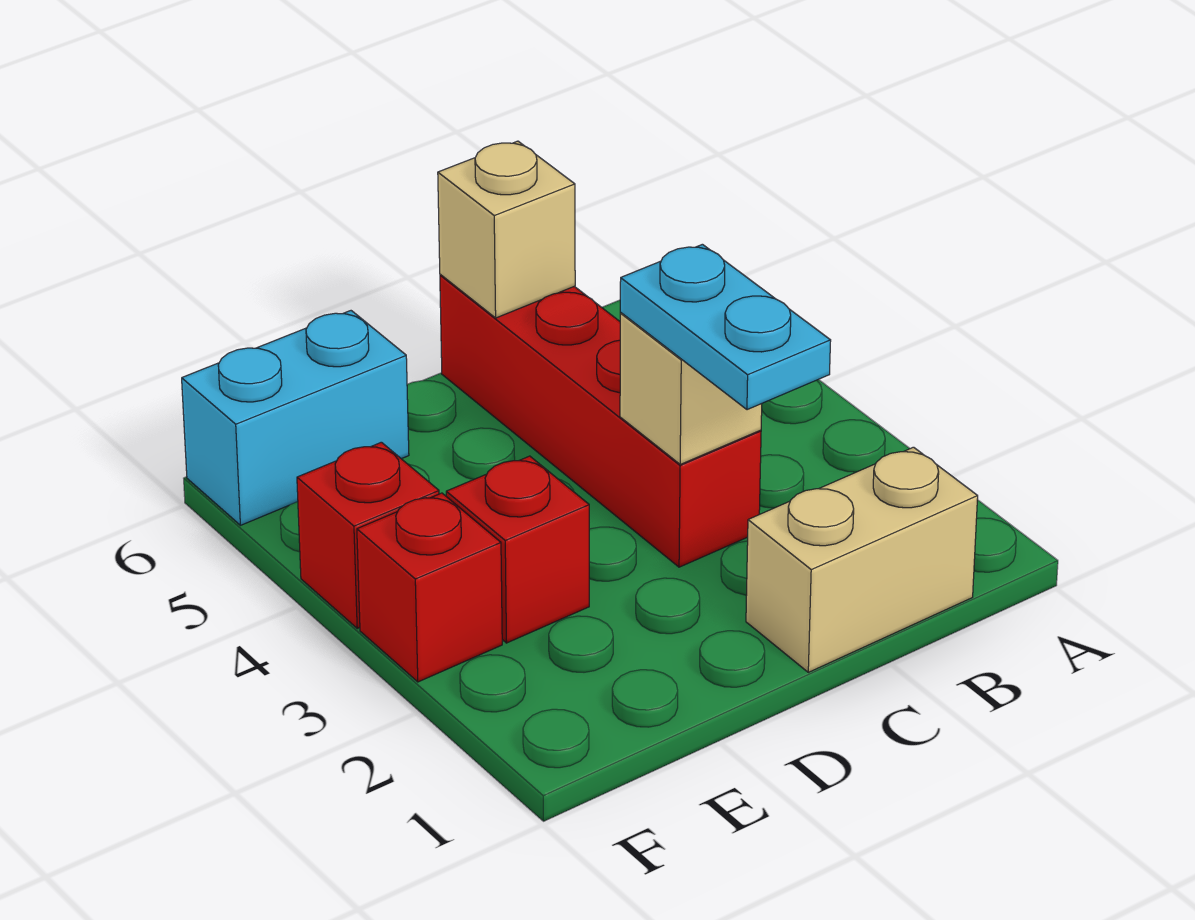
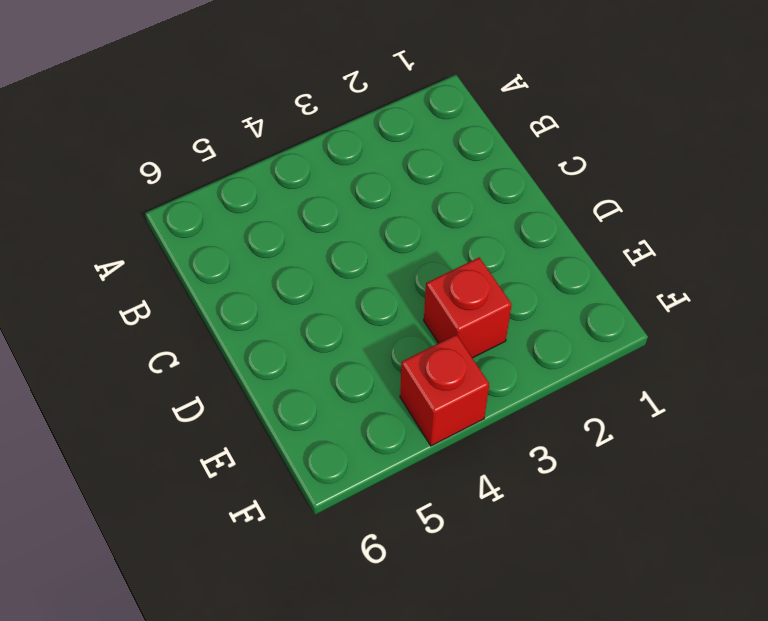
none -> tan brick B1:C1 level 1
none -> red brick C3:C6 level 1

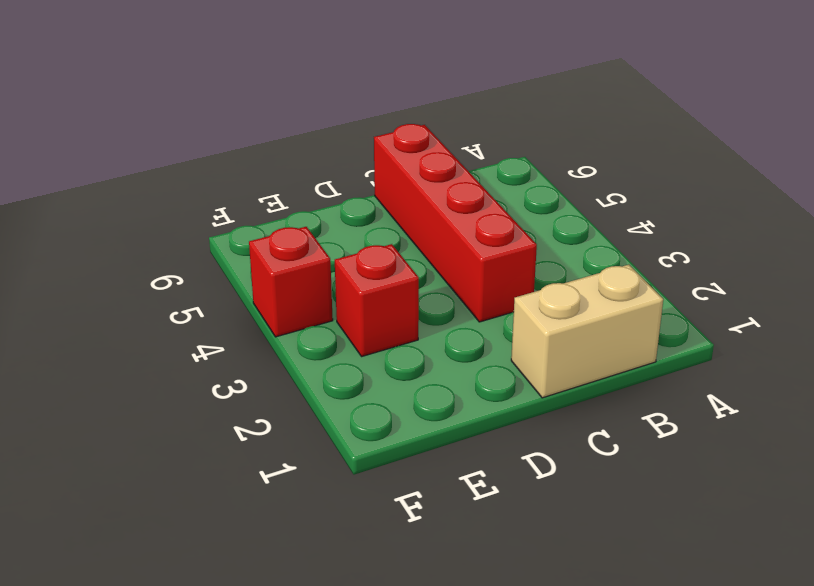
none -> cyan brick E6:F6 level 1
none -> red brick F3 level 1

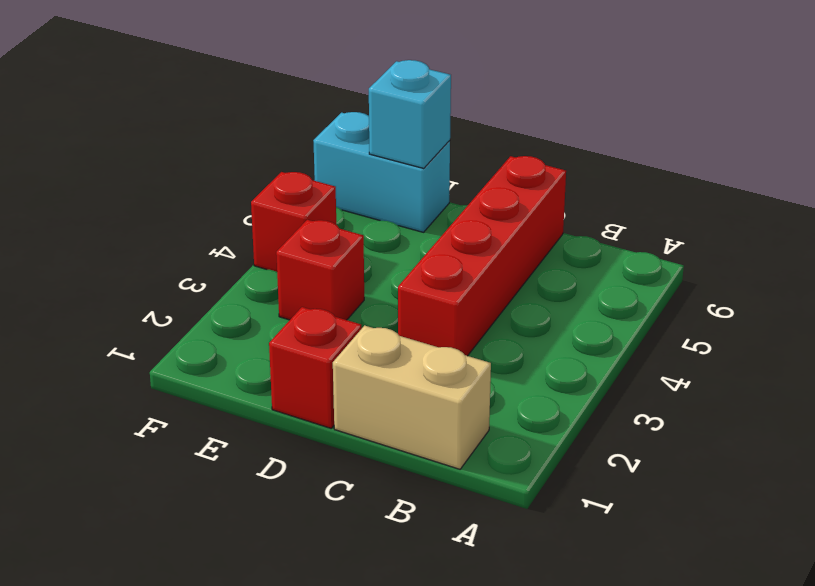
red brick D1 level 1 -> red brick F3 level 1
cyan brick E6 level 2 -> none
none -> tan brick C3 level 2
none -> tan brick C6 level 2

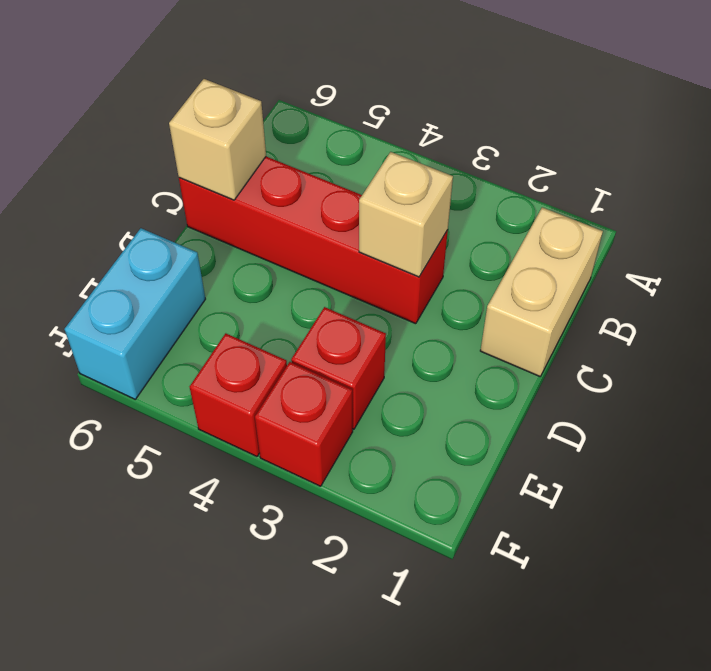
none -> cyan plate C2:C3 level 3

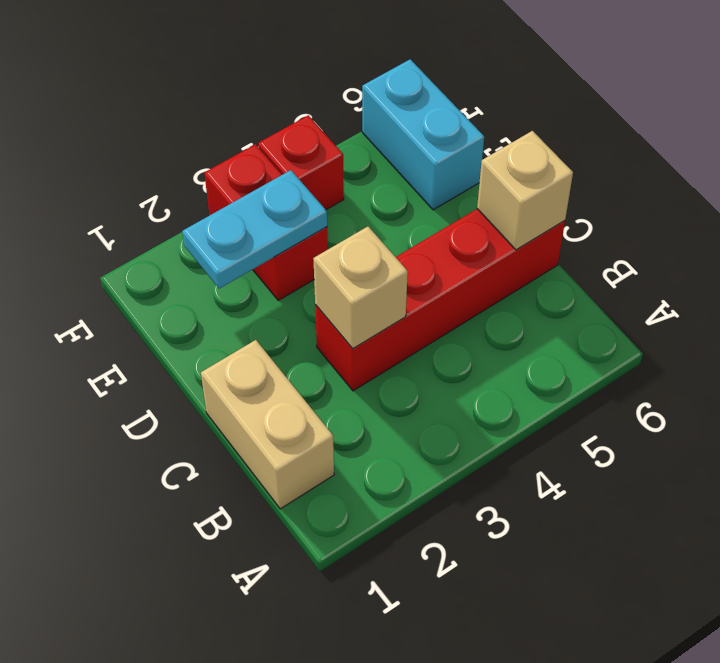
cyan plate E2:E3 level 2 -> cyan plate C2:C3 level 3

